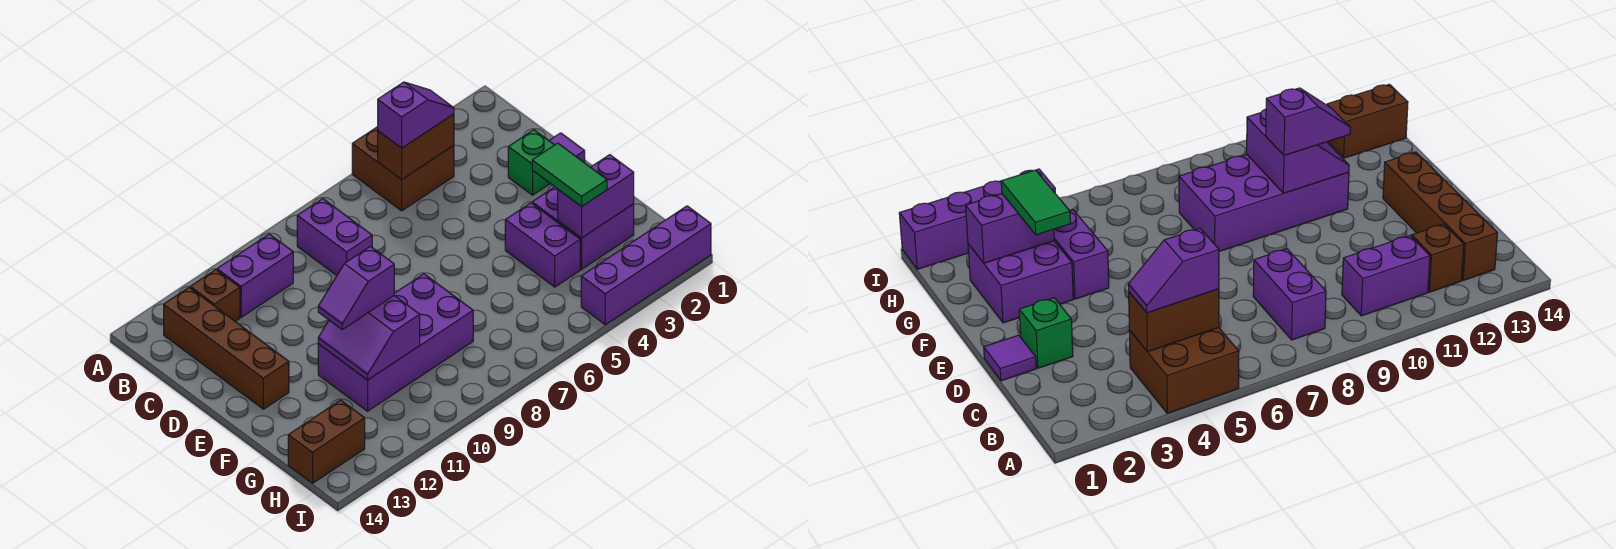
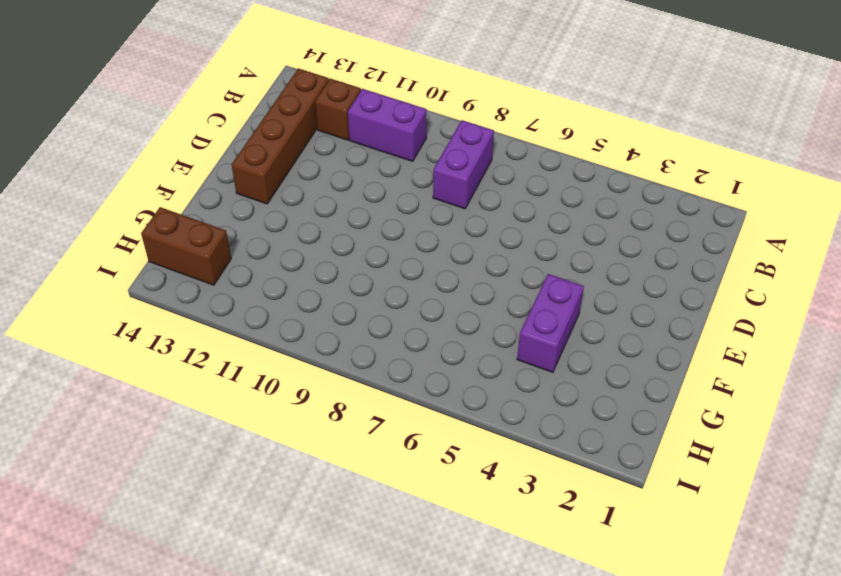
none -> brown brick A4:B5 level 1
none -> purple tile D1 level 1
none -> green brick D2 level 1

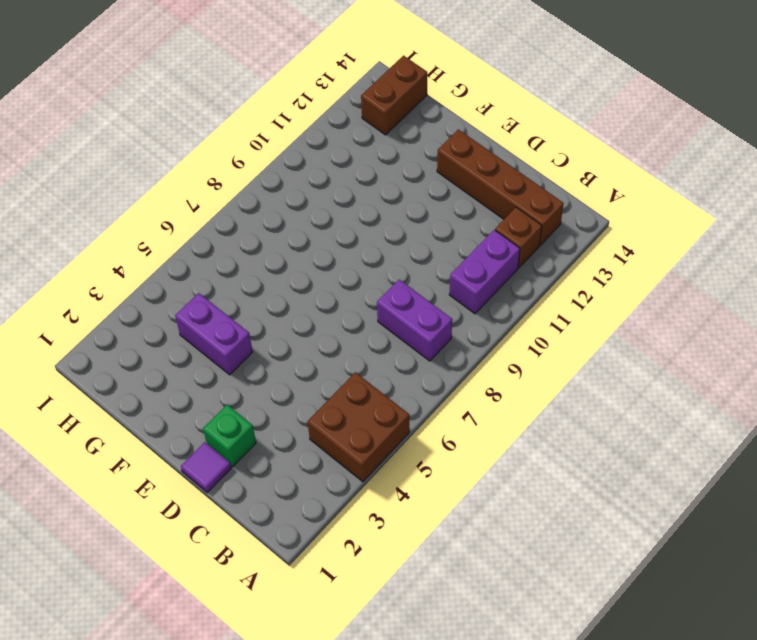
none -> purple brick F2:G3 level 1
none -> purple brick F8:G11 level 1
none -> purple brick I1:I4 level 1

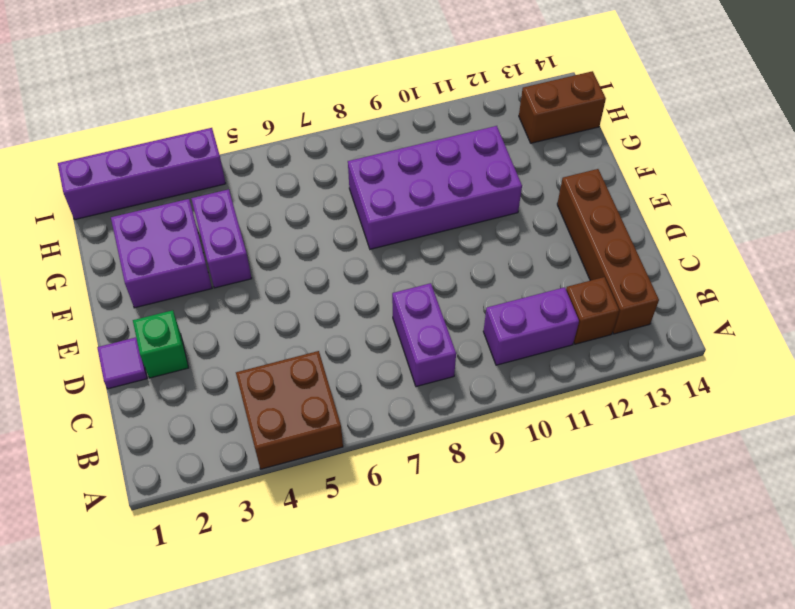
none -> brown brick B4:B5 level 2
none -> purple slope F10:G11 level 2 top 10
none -> purple brick G2:G3 level 2

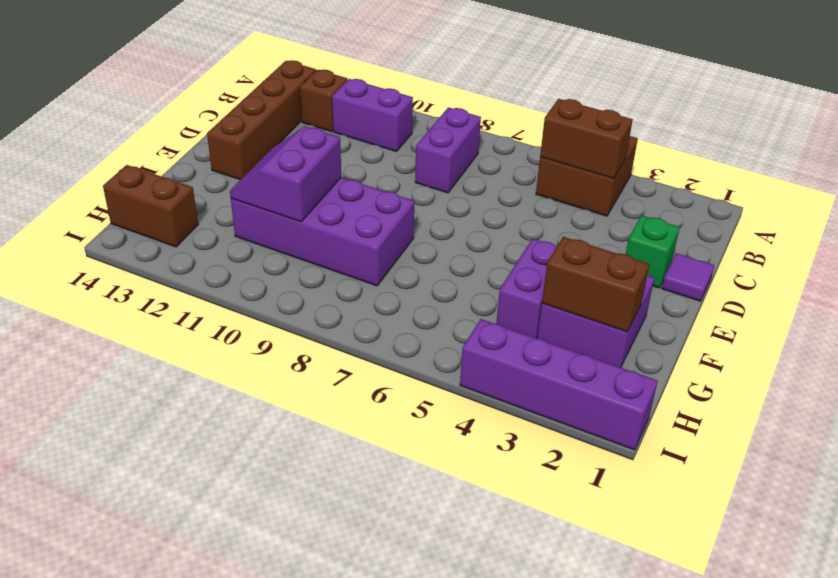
brown brick G2:G3 level 2 -> purple brick G2:G3 level 2
none -> purple slope B4:B5 level 3 top 5
none -> green tile F3:G3 level 3
none -> purple slope F10:F11 level 3 top 10

